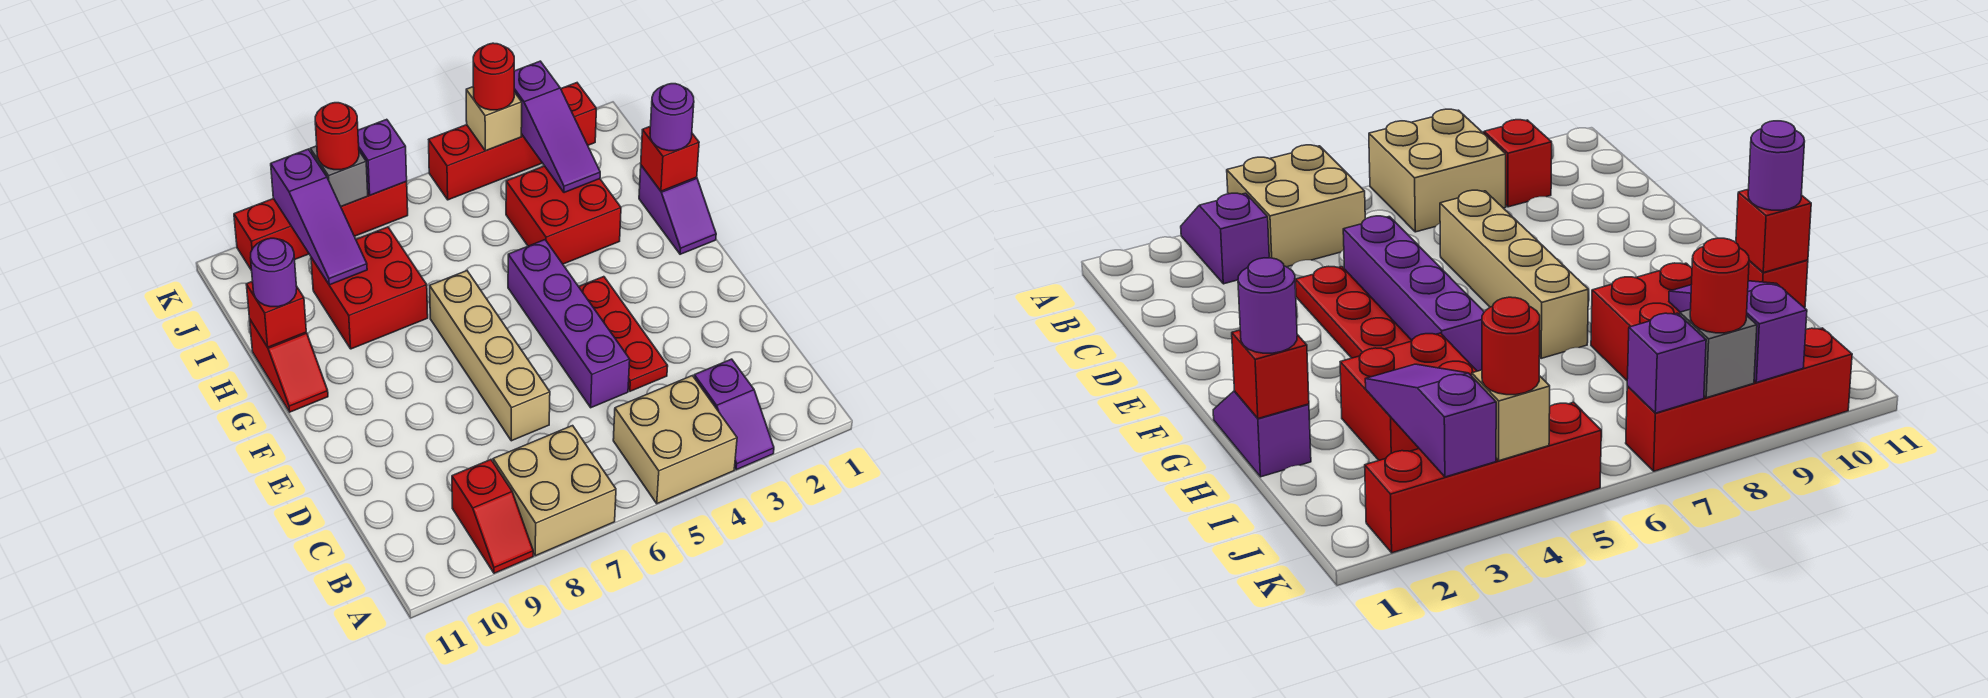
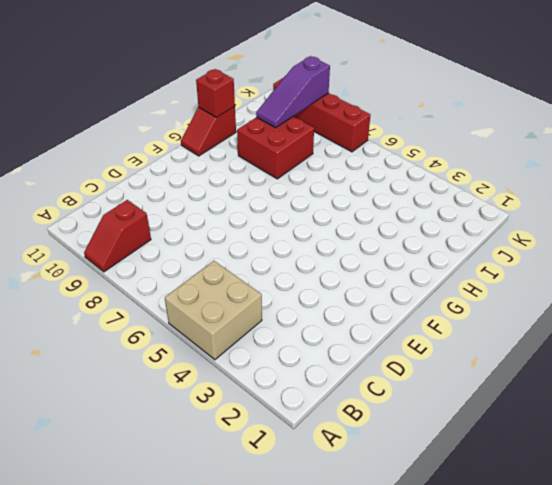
none -> purple slope A3:B3 level 1 top B
none -> tan brick A7:B8 level 1
none -> red plate D4:F4 level 1

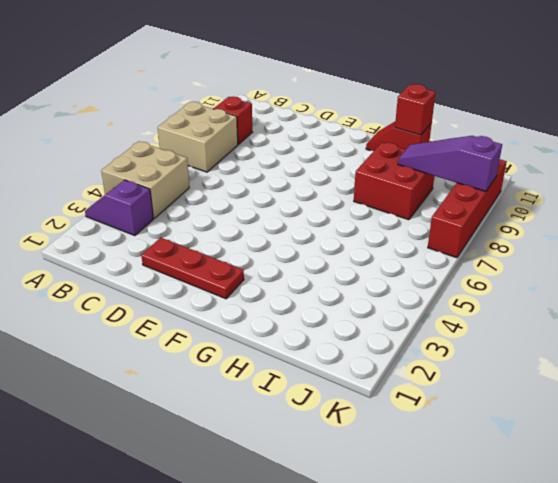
red plate D2:F2 level 1 -> red plate D4:F4 level 1
none -> purple brick D5:G5 level 1
none -> tan brick D7:G7 level 1
none -> purple slope G1:H1 level 1 top H

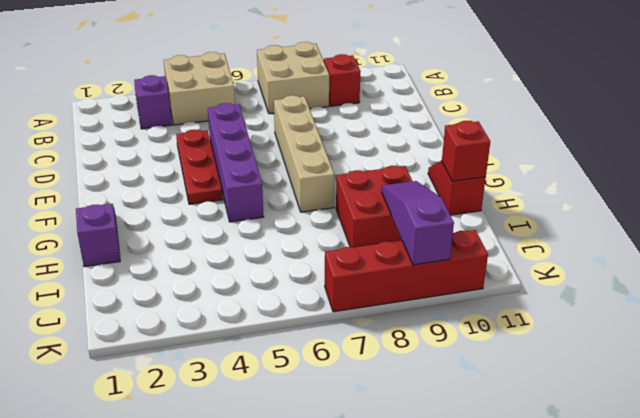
none -> red brick H3:I4 level 1
none -> red brick K2:K5 level 1
none -> red brick H1 level 2

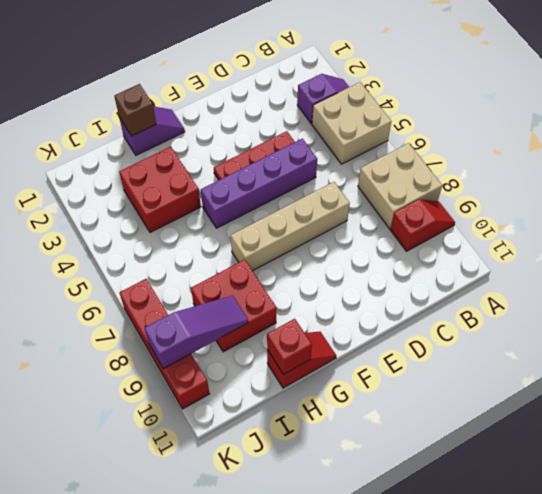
brown brick H1 level 2 -> red brick H1 level 2
none -> red brick K2:K5 level 1
none -> purple slope I3:K3 level 2 top K
none -> tan brick K4 level 2

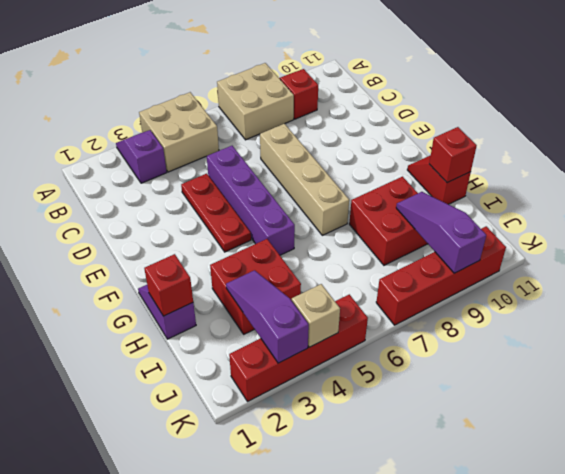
none -> purple brick K7 level 2
none -> grey brick K8 level 2
none -> purple round brick H1 level 3

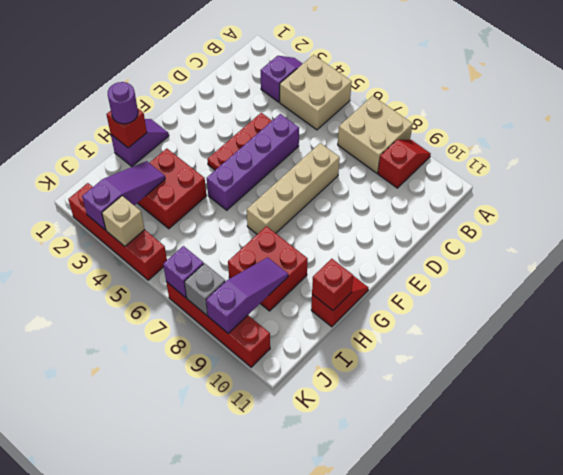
none -> purple round brick H11 level 3
none -> red round brick K4 level 3
none -> red round brick K8 level 3

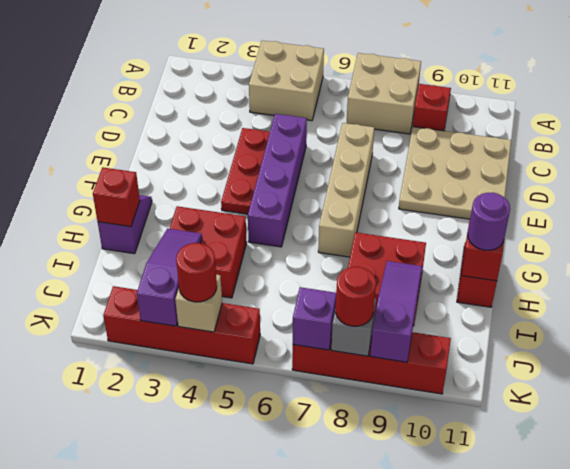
tan plate C9:E11 level 1 -> none
none -> purple slope A3:B3 level 1 top B
none -> purple round brick H1 level 3

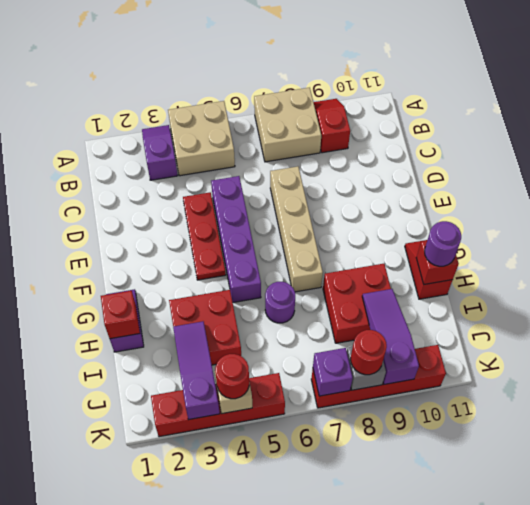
purple round brick H6 level 1 -> purple round brick H1 level 3

